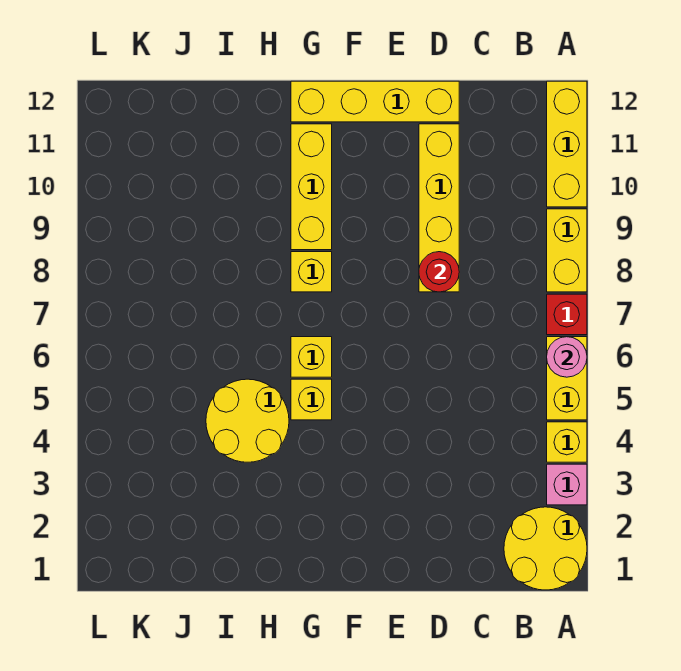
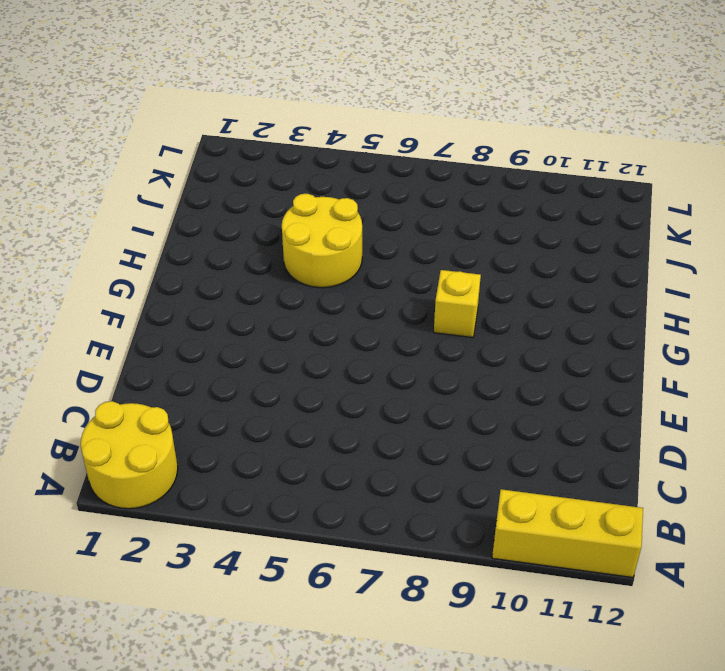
none -> pink brick A3 level 1
none -> yellow brick A4 level 1
none -> yellow brick A5:A6 level 1

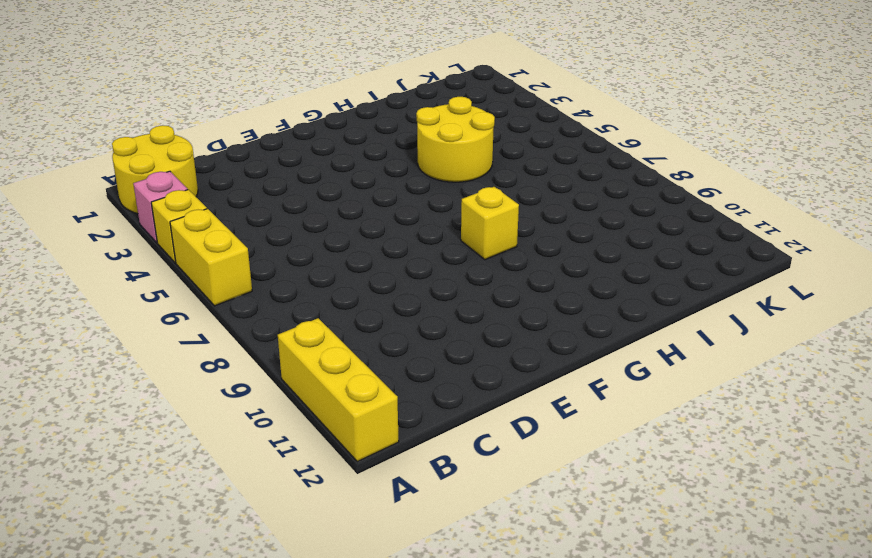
none -> red brick A7 level 1
none -> yellow brick A8:A9 level 1
none -> yellow brick D8:D11 level 1

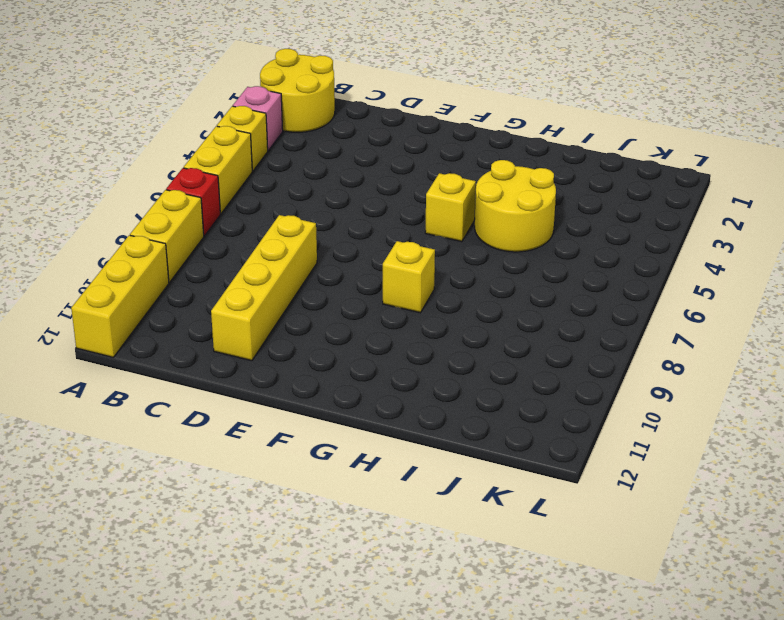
none -> yellow brick D12:G12 level 1
none -> yellow brick G6 level 1
none -> yellow brick G9:G11 level 1

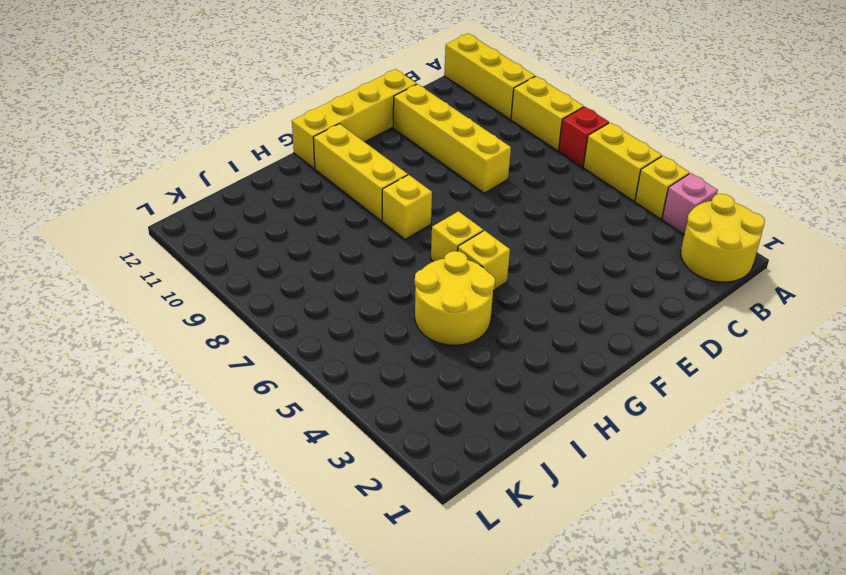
none -> pink round brick A6 level 2
none -> red round brick D8 level 2

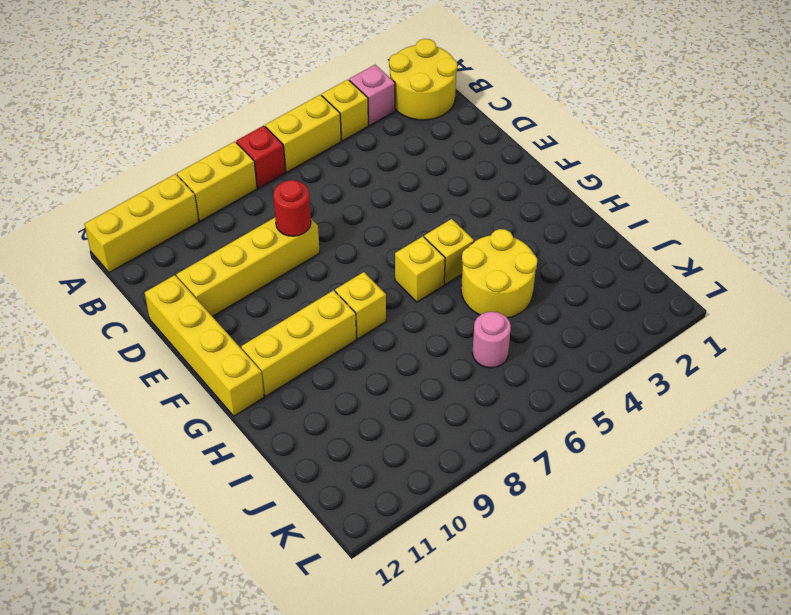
pink round brick J6 level 1 -> pink round brick A6 level 2

